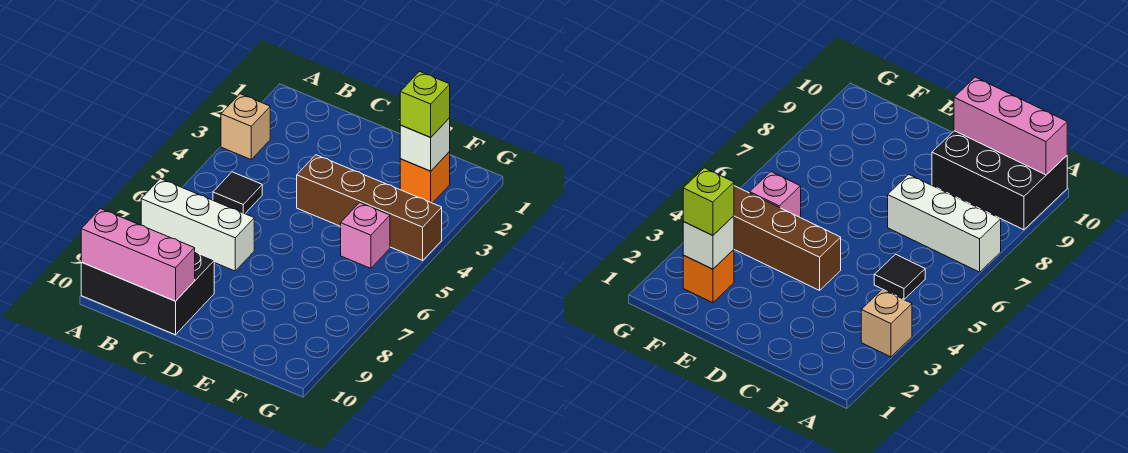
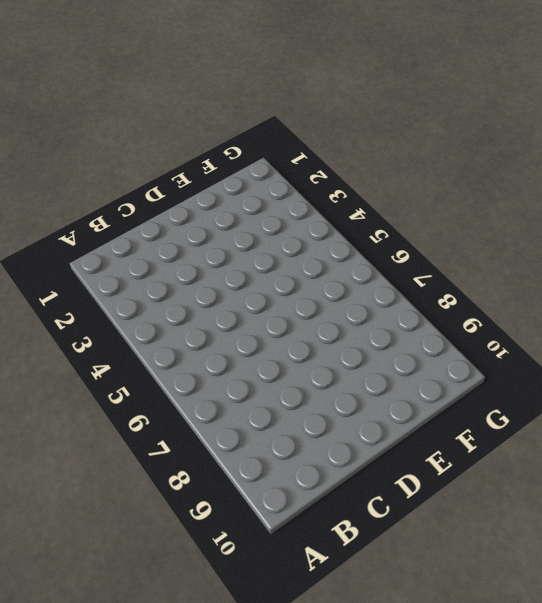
none -> tan brick A3 level 1
none -> white brick A7:C7 level 1

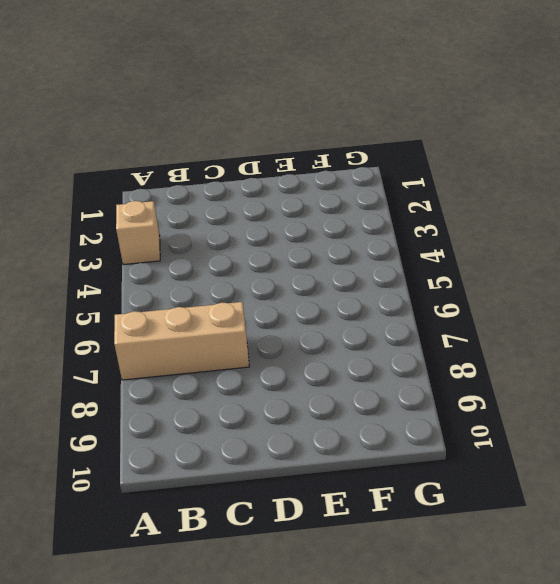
tan brick A7:C7 level 1 -> white brick A7:C7 level 1
none -> black brick A9:C10 level 1
none -> black tile B5 level 1

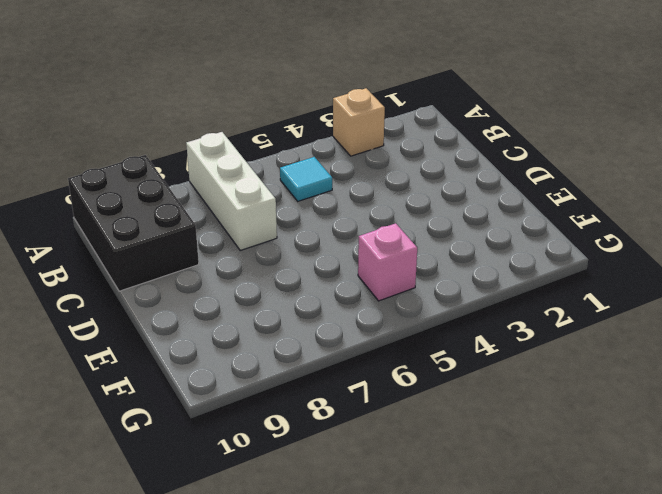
cyan tile B5 level 1 -> black tile B5 level 1
none -> brown brick D4:G4 level 1
none -> orange brick F2 level 1

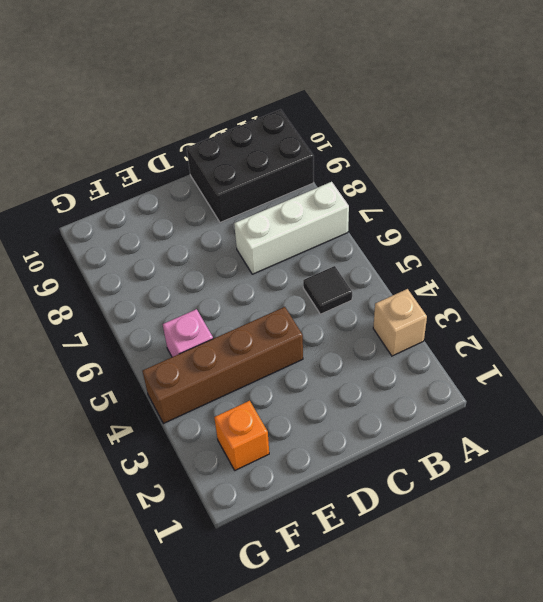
none -> pink brick A10:C10 level 2
none -> white brick F2 level 2

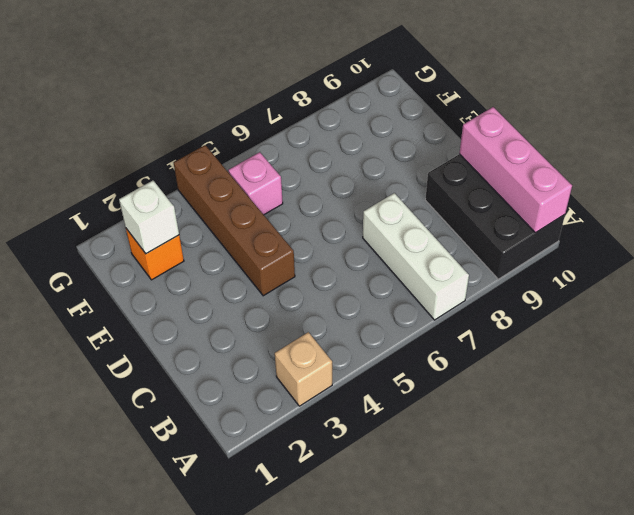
none -> black tile B5 level 1
none -> lime brick F2 level 3

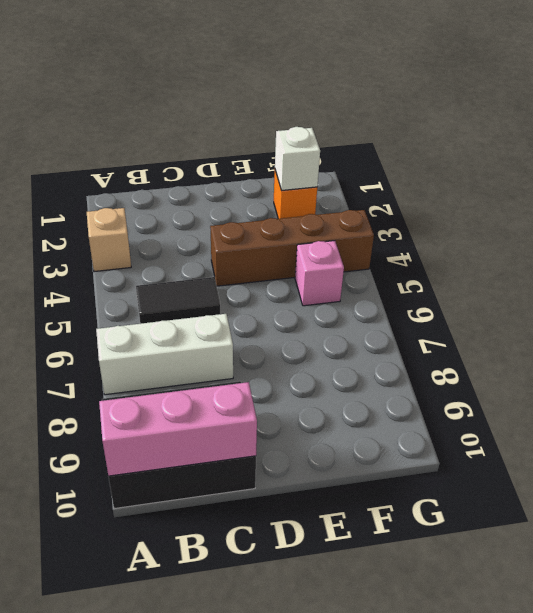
black tile B5:C5 level 1 -> black tile B5 level 1
none -> lime brick F2 level 3

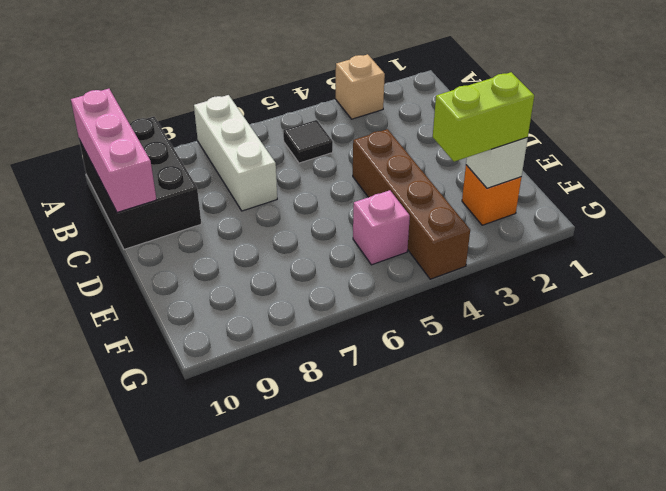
lime brick F2:F3 level 3 -> lime brick F2 level 3

